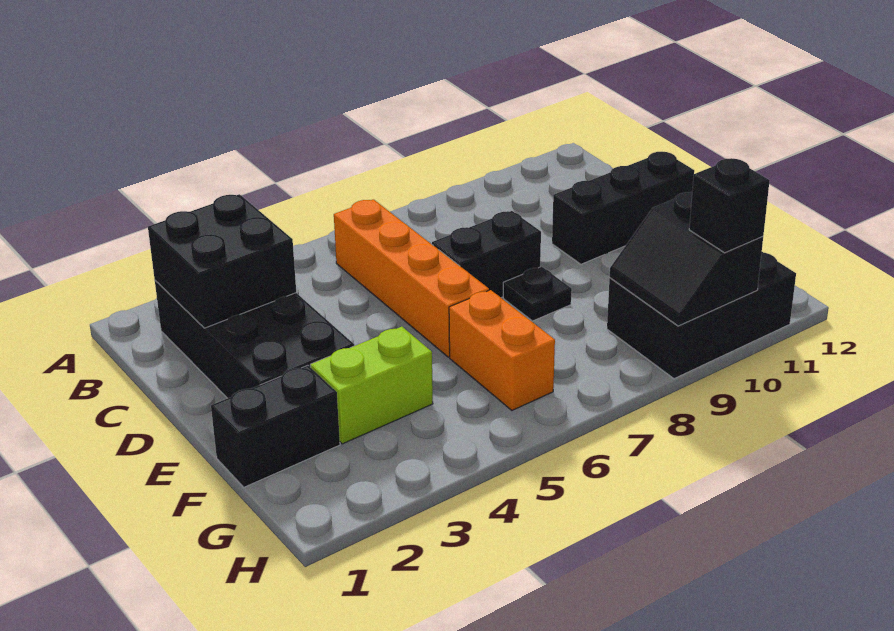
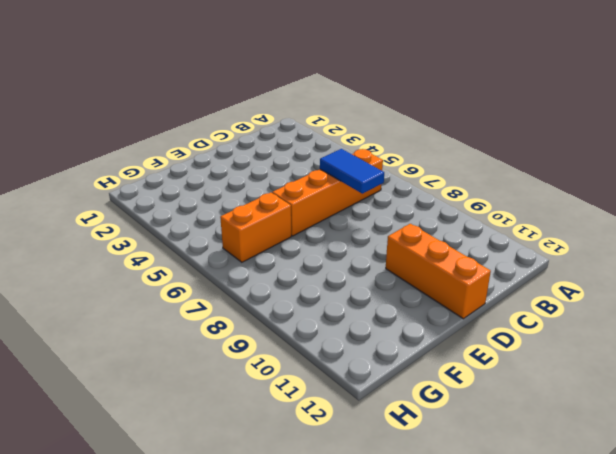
blue tile C6:C7 level 2 -> none
orange brick D10:D12 level 1 -> black brick D10:D12 level 1
none -> black brick B2:E3 level 1
none -> black brick D7:D8 level 1
none -> black plate E8 level 1

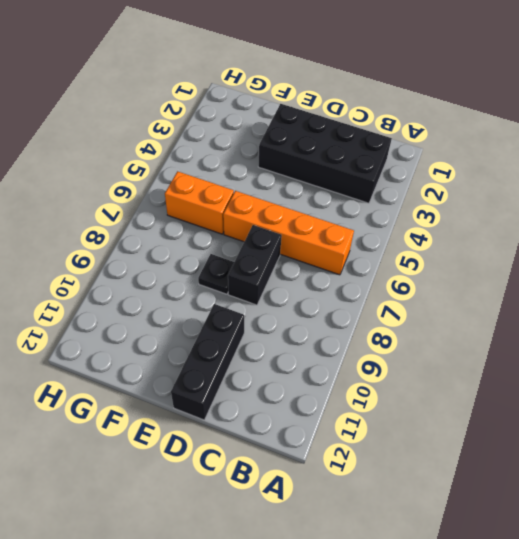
none -> black brick F1:F2 level 1
none -> lime brick F3:F4 level 1
none -> black brick G9:H11 level 1

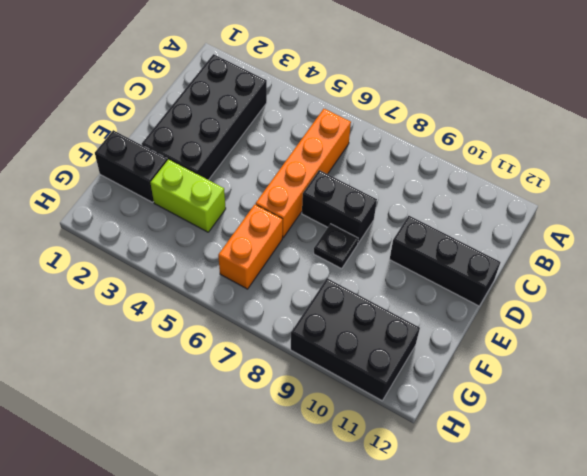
none -> black brick B2:C3 level 2
none -> black slope G9:H10 level 2 top 10
none -> black brick H10 level 3

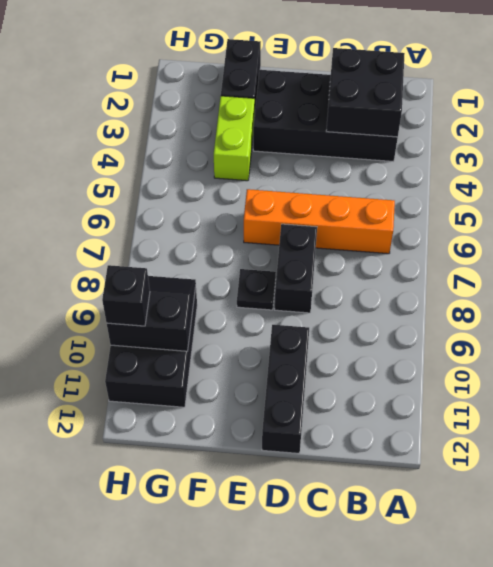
none -> orange brick F6:G6 level 1

